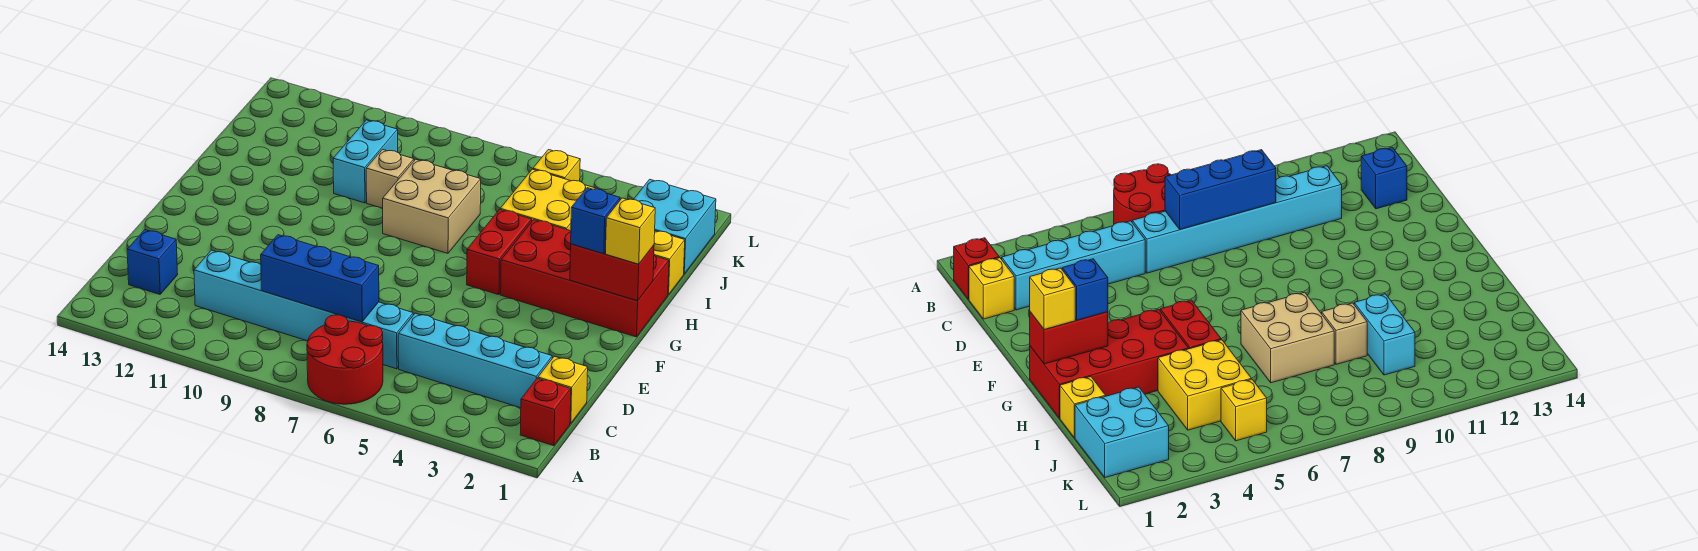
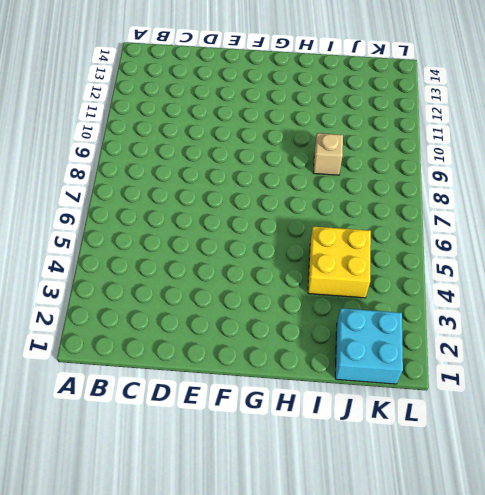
none -> red round brick A6:B7 level 1
none -> red brick B1 level 1
none -> yellow brick C1 level 1

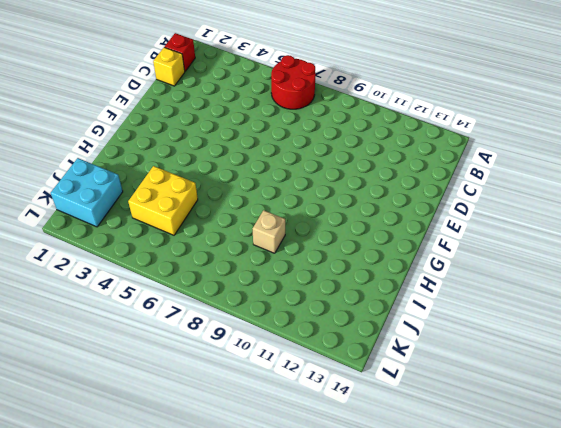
none -> cyan brick C2:C5 level 1
none -> cyan brick C6:C11 level 1
none -> blue brick C13 level 1

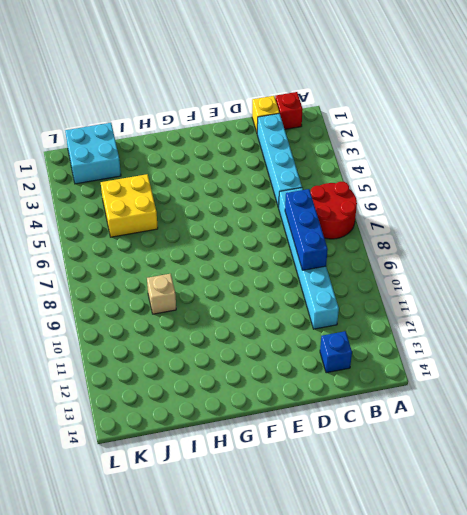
none -> red brick G1:H4 level 1
none -> red brick G5:H5 level 1
none -> tan brick H7:I8 level 1

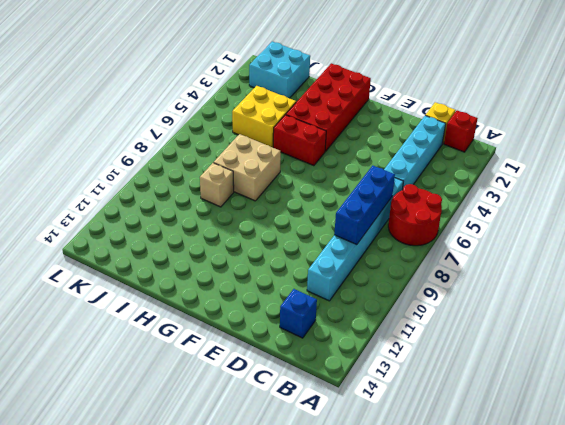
none -> yellow brick I1 level 1
none -> cyan brick I10:J10 level 1
none -> yellow brick K5 level 1

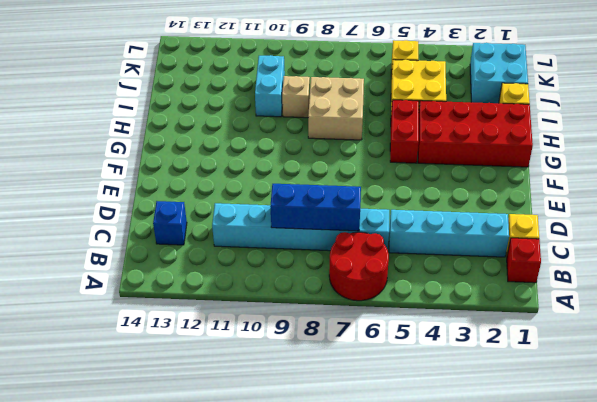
none -> red brick G1:G2 level 2
none -> yellow brick G1 level 3
none -> blue brick G2 level 3

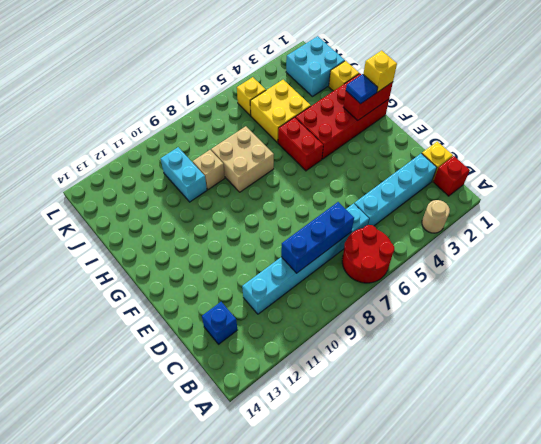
tan round brick A3 level 1 -> none
blue tile G2 level 3 -> blue brick G2 level 3

